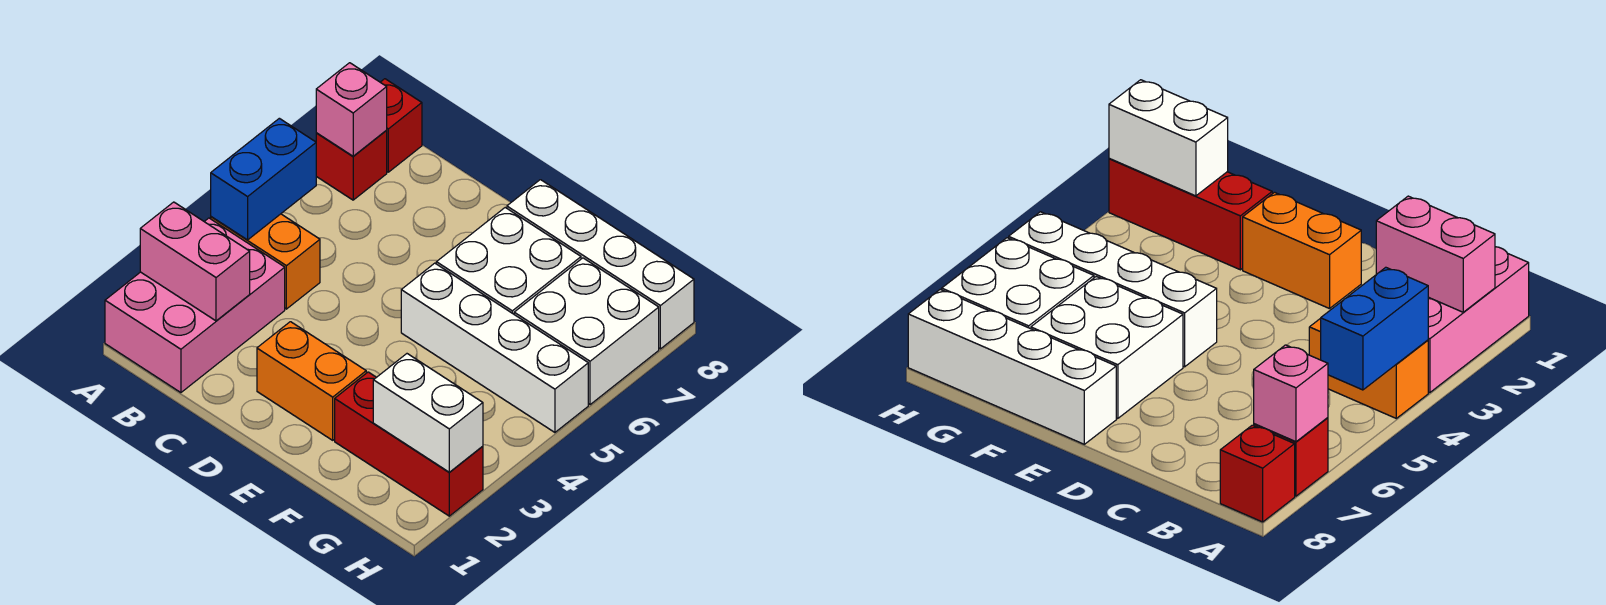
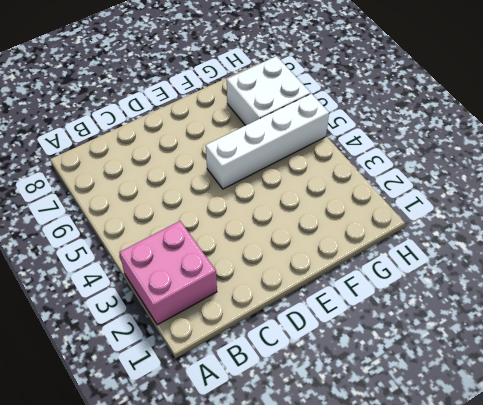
pink brick A2:B3 level 1 -> pink brick A1:B3 level 1
none -> orange brick A4:B4 level 1
none -> red brick A7 level 1
none -> red brick A8 level 1

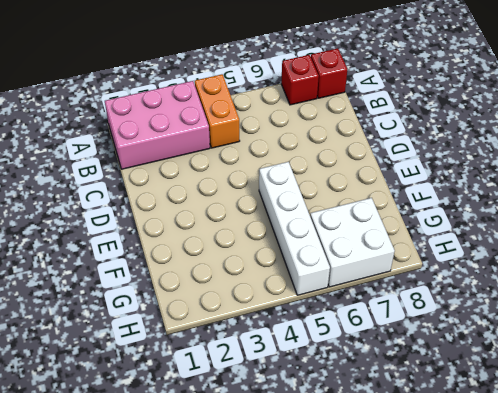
none -> orange brick D2:E2 level 1
none -> white brick E6:F7 level 1
none -> white brick E8:H8 level 1

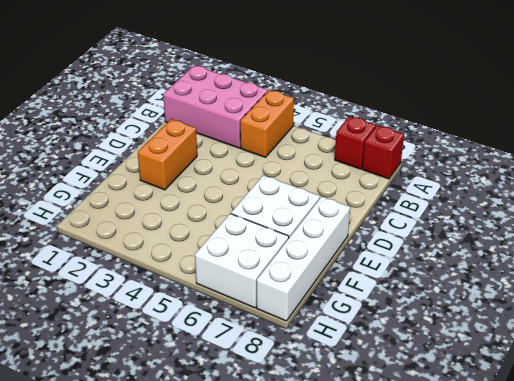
none -> white brick E5:H5 level 1
none -> red brick F2:H2 level 1
none -> pink brick A2:B2 level 2

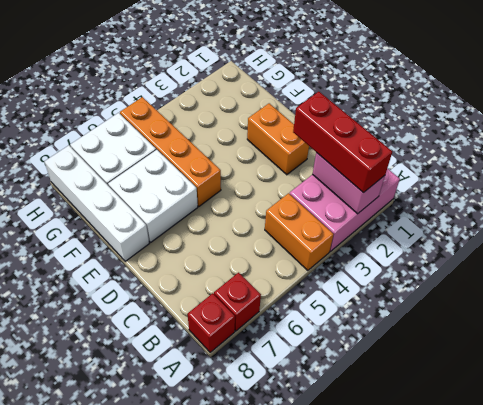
red brick A2:C2 level 3 -> red brick F2:H2 level 1
orange brick E5:H5 level 1 -> white brick E5:H5 level 1
none -> blue brick A4:A5 level 2
none -> pink brick A7 level 2
none -> white brick G2:H2 level 2

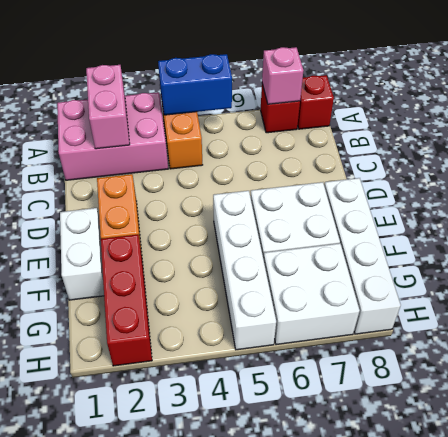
white brick E1:F1 level 1 -> white brick G2:H2 level 2

